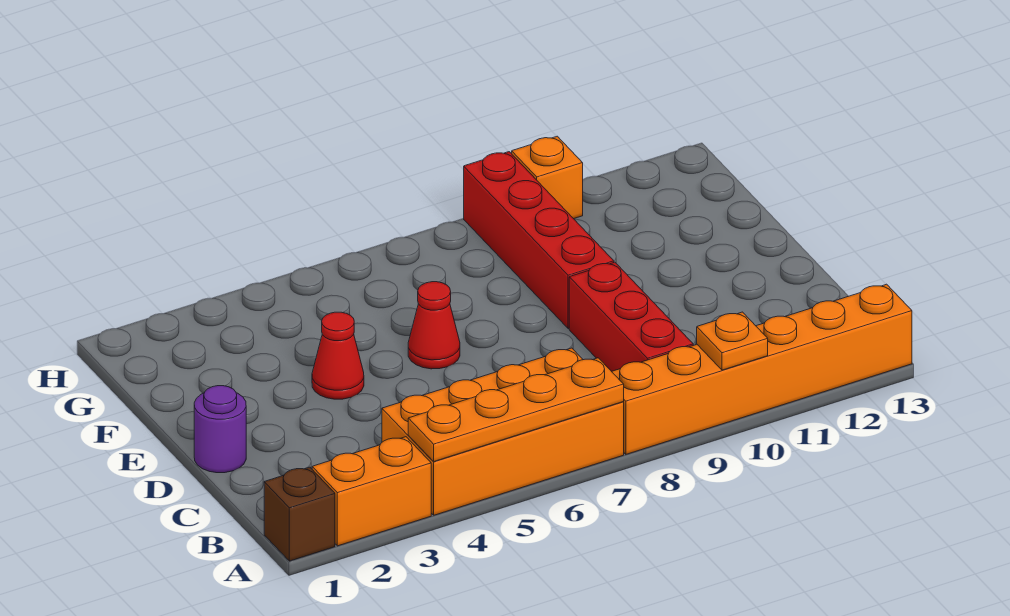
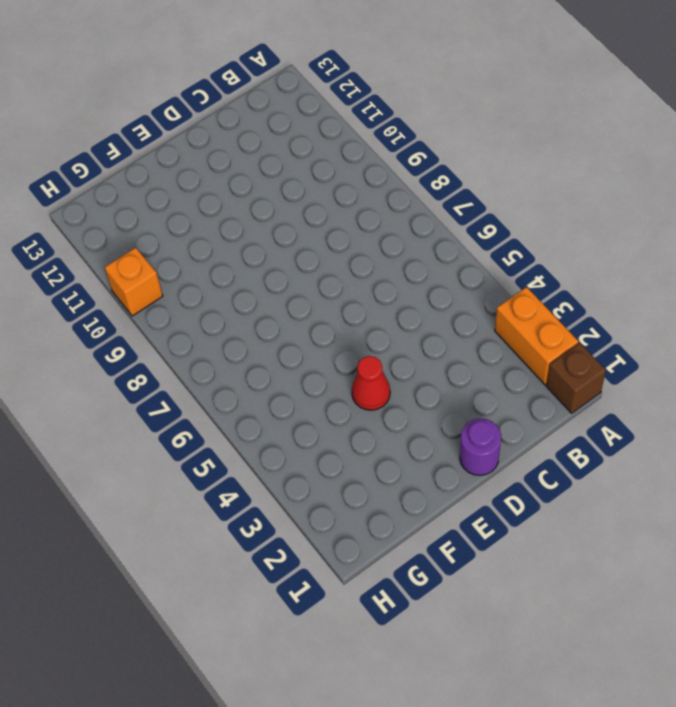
none -> orange brick A4:B7 level 1
none -> orange brick A8:A13 level 1
none -> red brick B9:D9 level 1

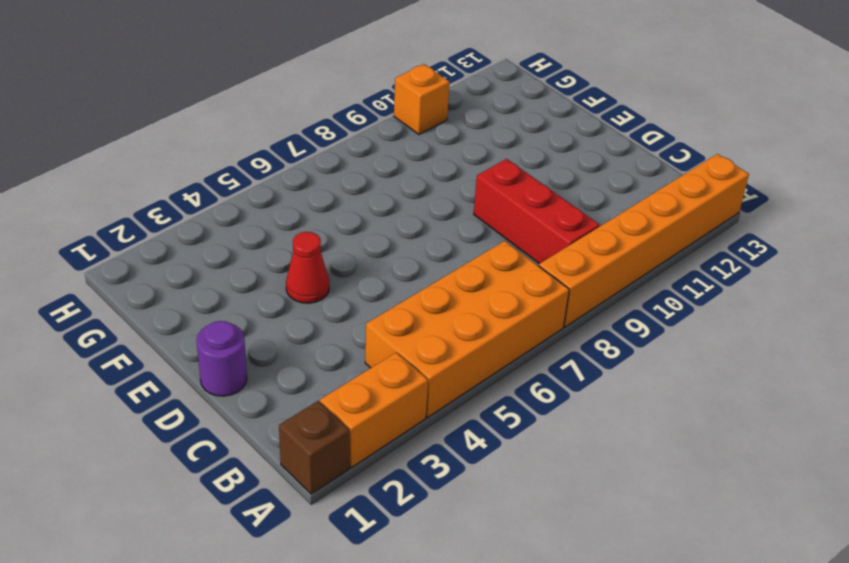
none -> red cone E6 level 1
none -> red brick E9:H9 level 1
none -> orange plate A4:A7 level 2

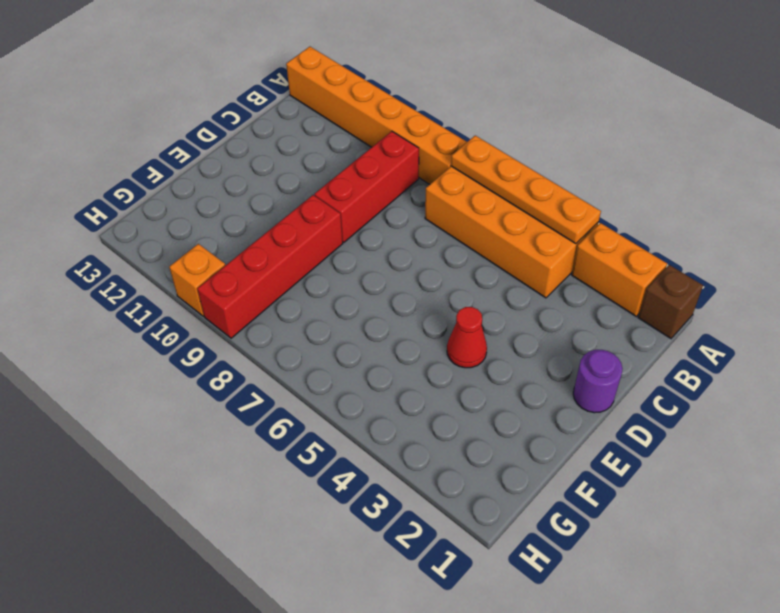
none -> red cone E6 level 1
none -> orange plate A10 level 2

